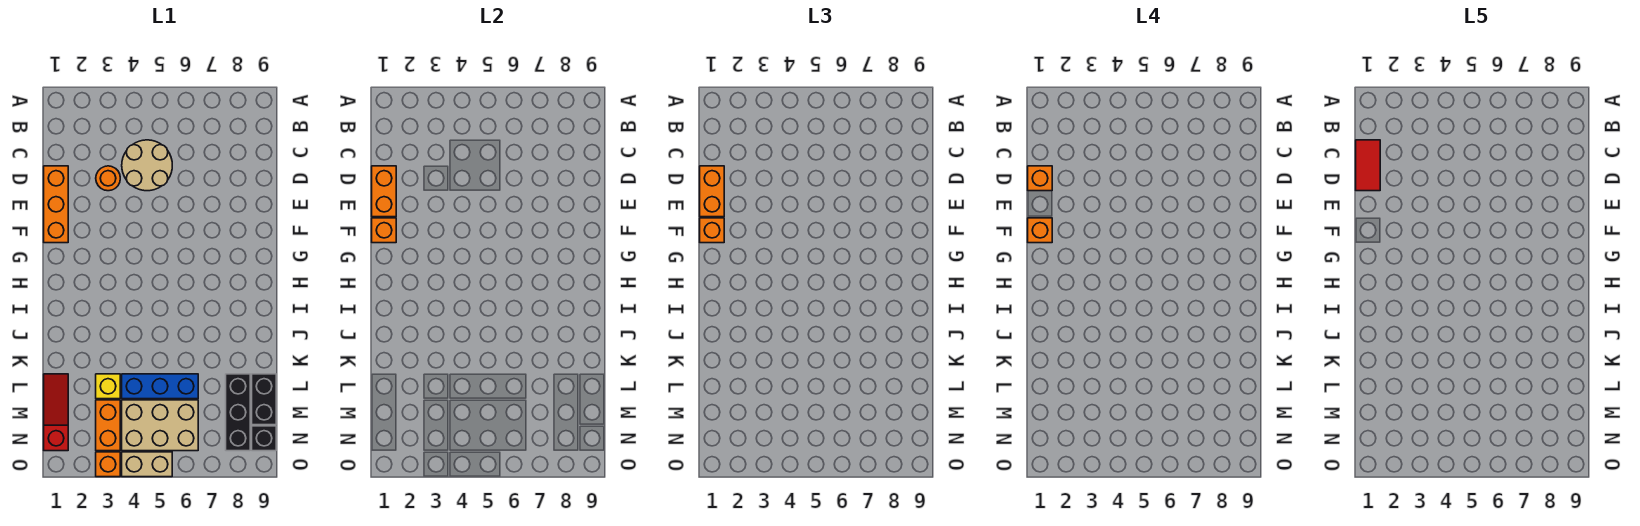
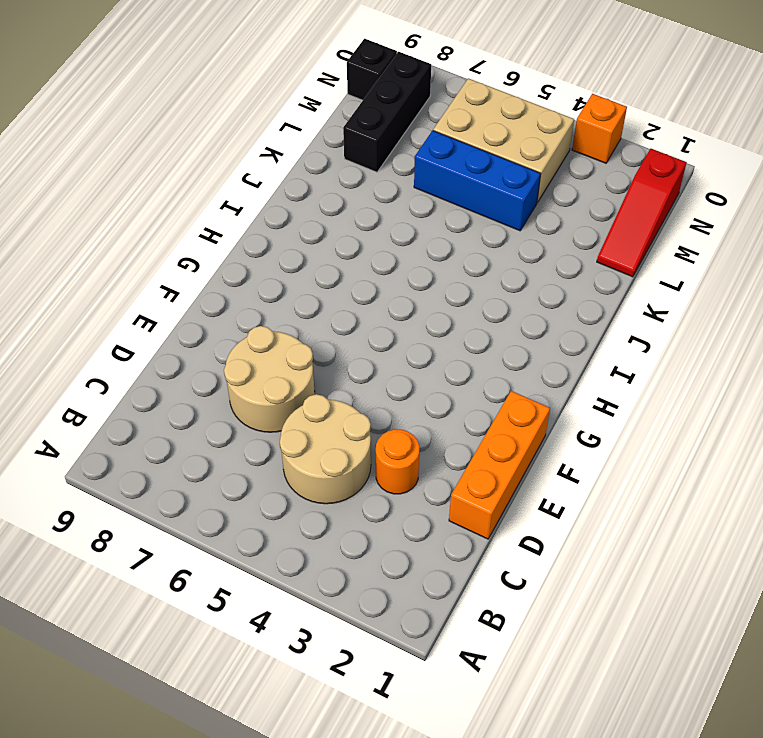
tan round brick D6:E7 level 1 -> none
none -> yellow brick L3 level 1
none -> black brick L9:M9 level 1
none -> orange brick M3:N3 level 1

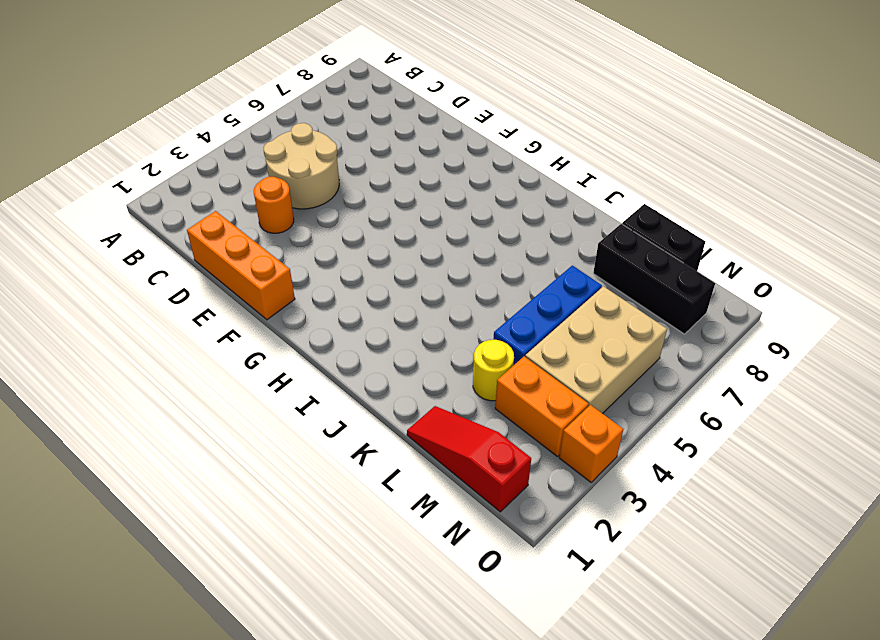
yellow round brick L3 level 1 -> yellow brick L3 level 1
none -> black brick N9 level 1
none -> tan brick O4:O5 level 1
none -> orange brick D1:E1 level 2

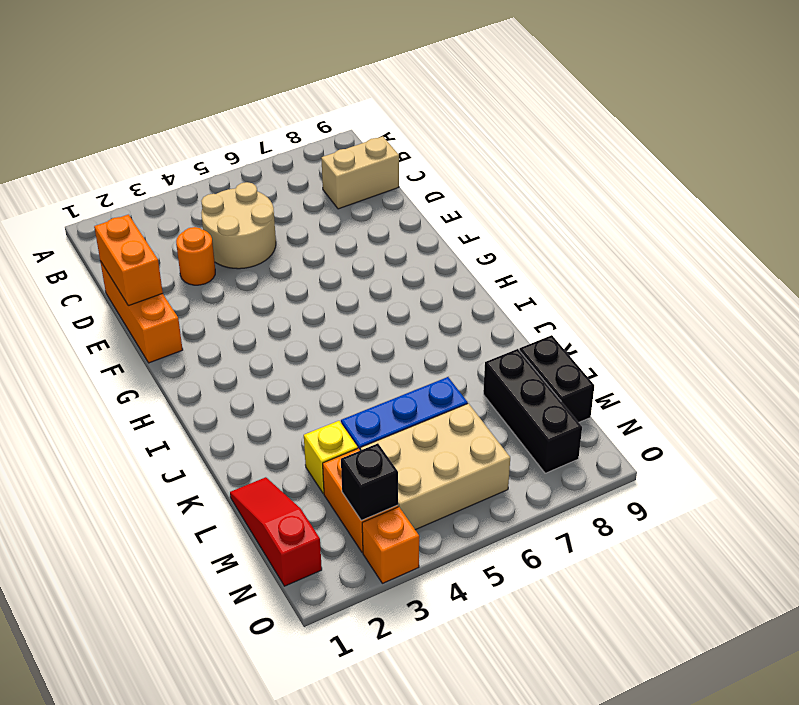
tan brick C8:C9 level 1 -> tan brick O4:O5 level 1
black brick N3 level 2 -> black brick N9 level 1
none -> orange brick F1 level 2
none -> orange brick D1:E1 level 3
none -> orange brick F1 level 3

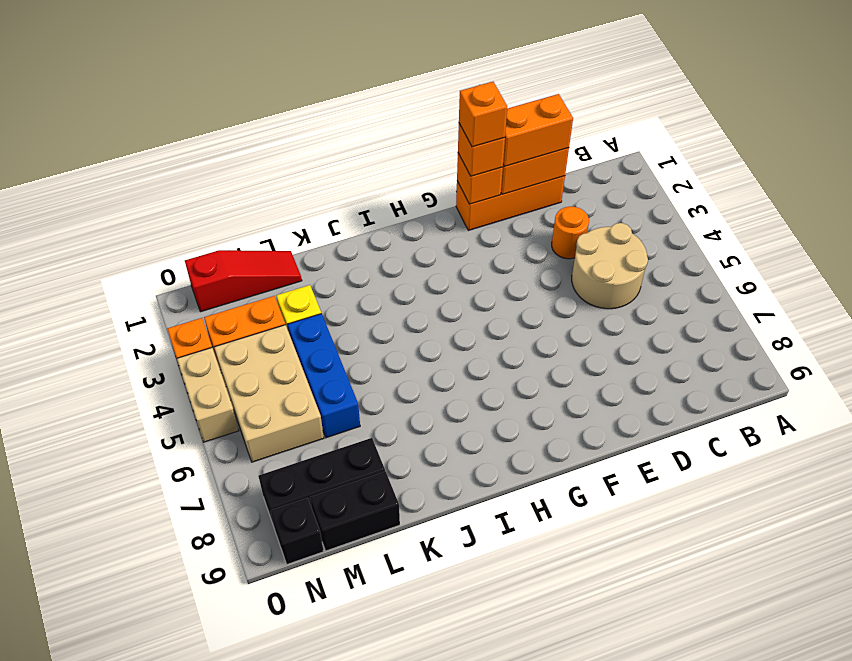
none -> orange brick D1 level 4
none -> red tile C1:D1 level 5

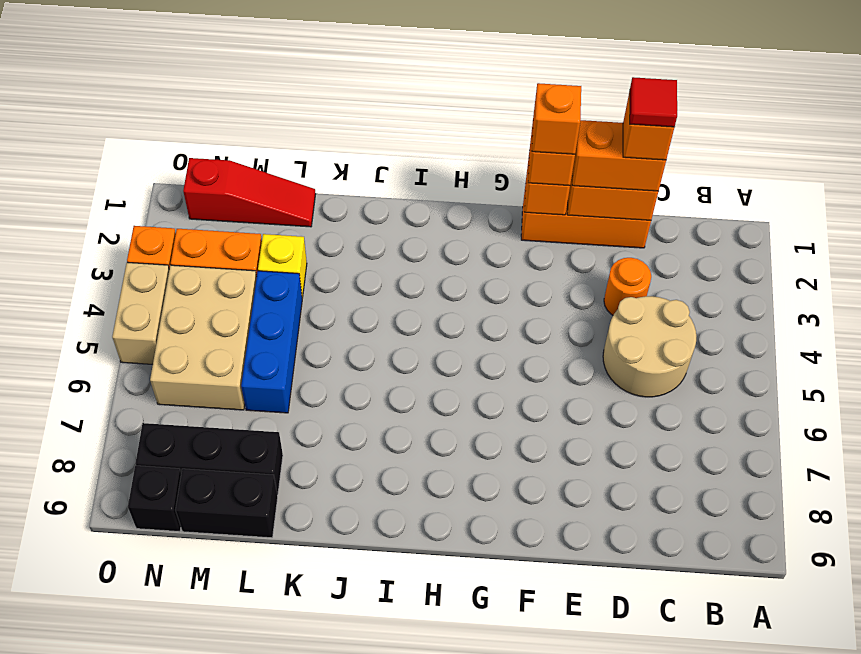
red tile D1 level 5 -> red tile C1:D1 level 5

